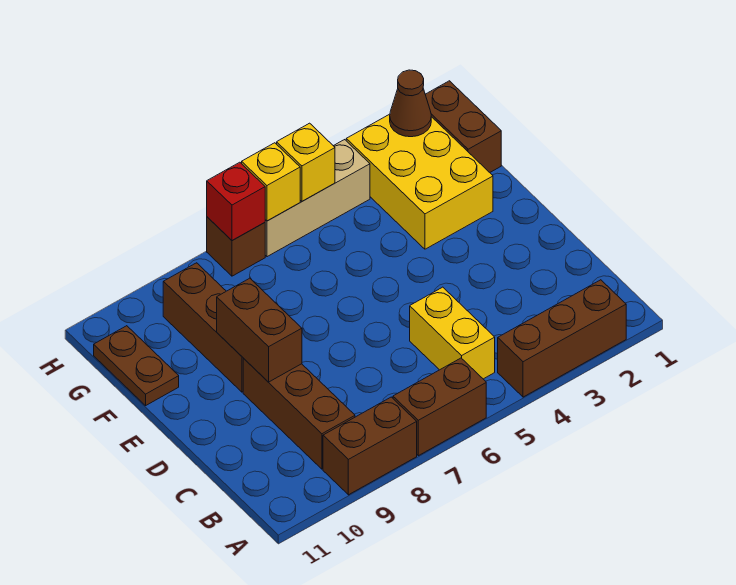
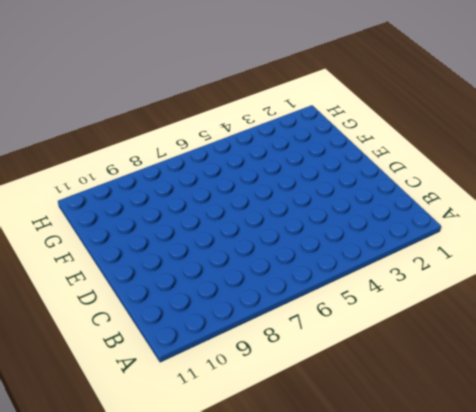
none -> brown brick A2:A4 level 1
none -> brown brick A6:A7 level 1
none -> brown brick A8:A9 level 1

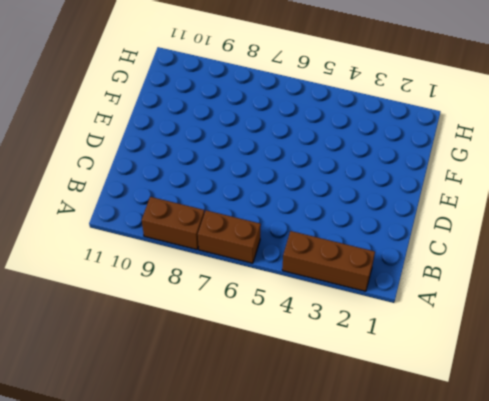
none -> yellow brick B5:C5 level 1
none -> brown brick B9:D9 level 1
none -> brown brick E9:G9 level 1

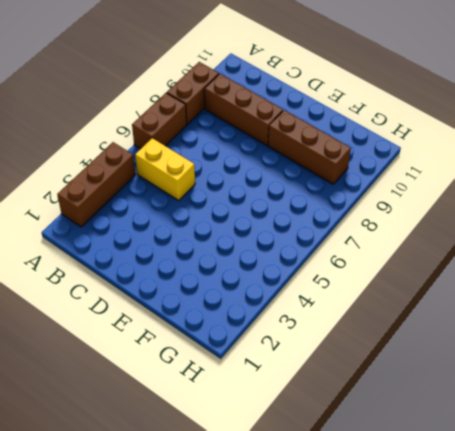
none -> yellow brick F2:H3 level 1
none -> brown plate F11:G11 level 1
none -> brown brick G1:H1 level 1

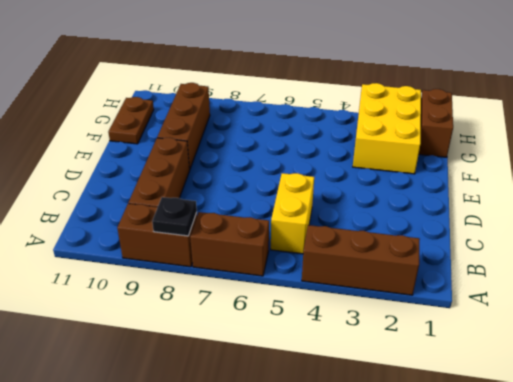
black plate A8 level 2 -> none
none -> tan brick H4:H6 level 1
none -> brown brick H7 level 1
none -> brown brick D9:E9 level 2

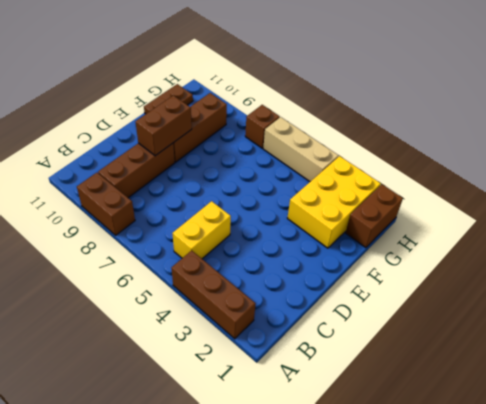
none -> brown brick A6:A7 level 1
none -> brown cone H2 level 2
none -> yellow brick H5 level 2

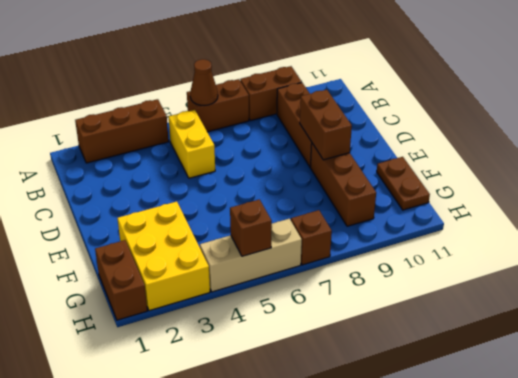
brown cone A6 level 2 -> brown cone H2 level 2
brown brick H5 level 2 -> yellow brick H5 level 2
none -> yellow brick H6 level 2
none -> red brick H7 level 2

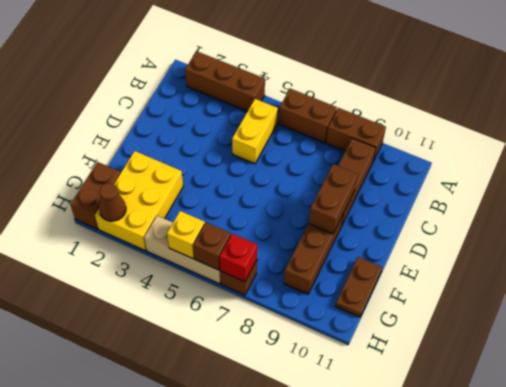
brown brick H6 level 2 -> yellow brick H6 level 2

